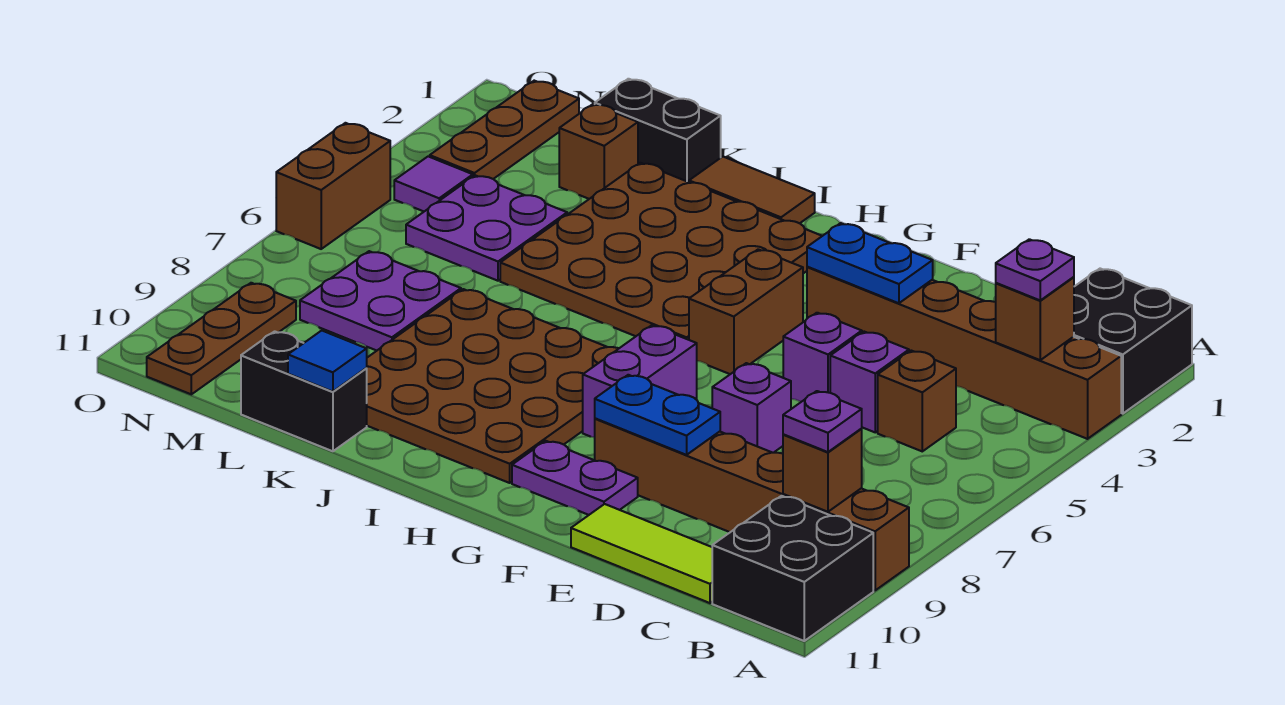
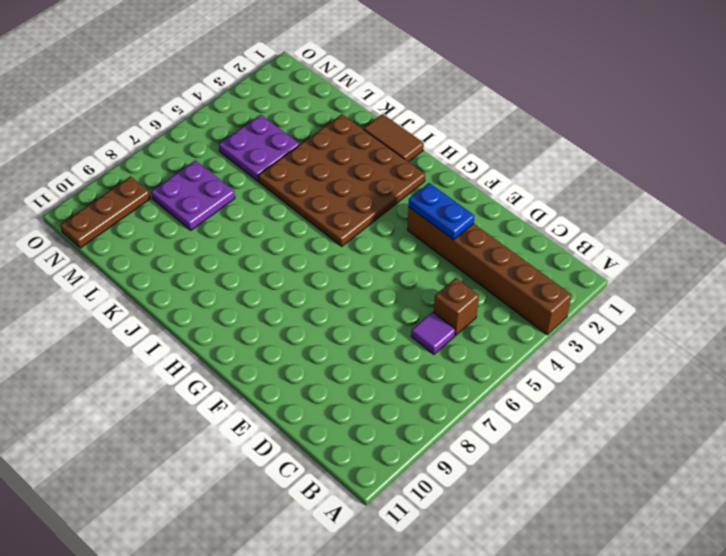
purple tile C6 level 1 -> purple tile N4 level 1
none -> black brick A1:B2 level 1
none -> brown brick A9:F9 level 1
none -> black brick A10:B11 level 1
none -> lime tile C11:E11 level 1

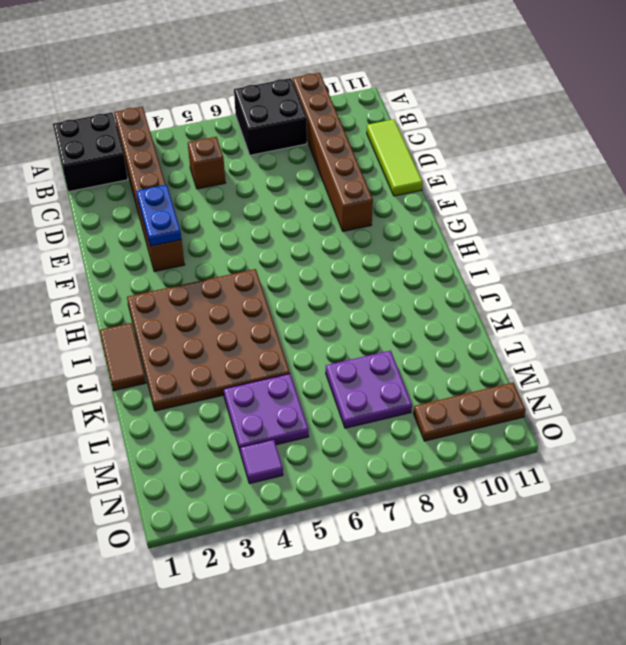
black brick A7:B8 level 1 -> black brick A10:B11 level 1
none -> purple brick D5 level 1
none -> purple brick E5 level 1
none -> purple brick E7 level 1
none -> purple plate F10:G10 level 1

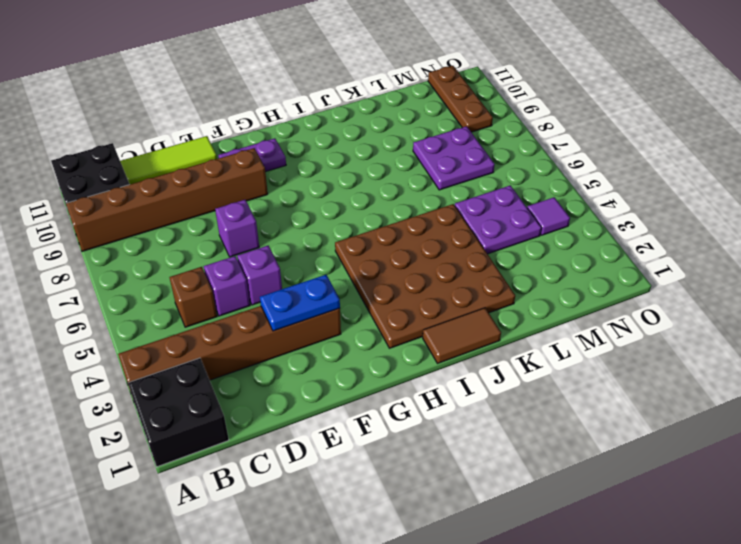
none -> brown brick G4:G5 level 1
none -> purple brick G7:G8 level 1
none -> brown plate H7:K10 level 1
none -> black brick K1:L1 level 1

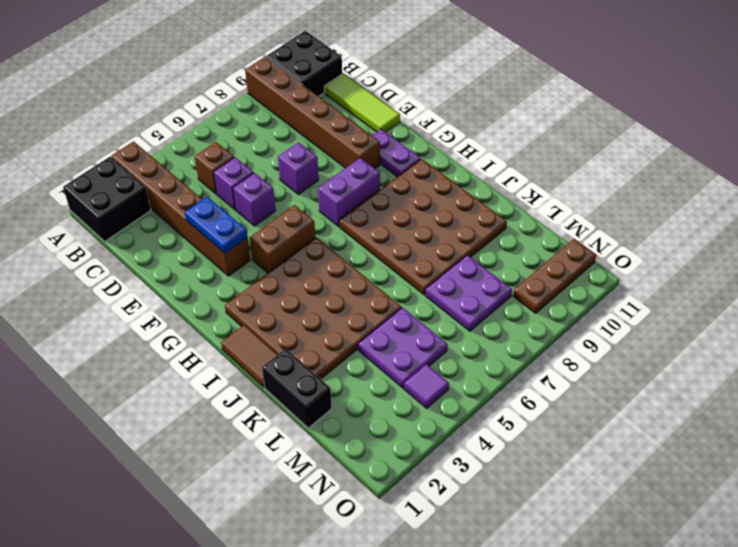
none -> black brick K11:L11 level 1
none -> brown brick L2 level 1
none -> brown plate N1:N3 level 1
none -> brown brick O5:O6 level 1

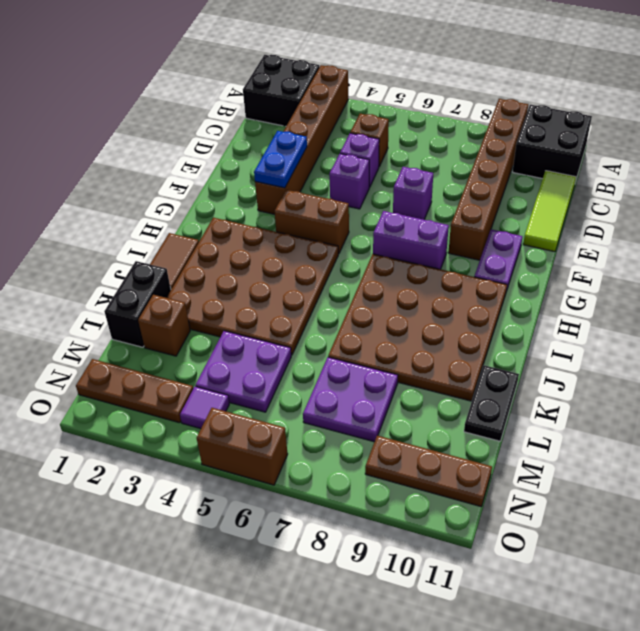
black plate K11:L11 level 1 -> black brick K11:L11 level 1
none -> brown brick B3 level 2
none -> brown brick B9 level 2
none -> blue plate E9:F9 level 2
none -> blue tile K11 level 2

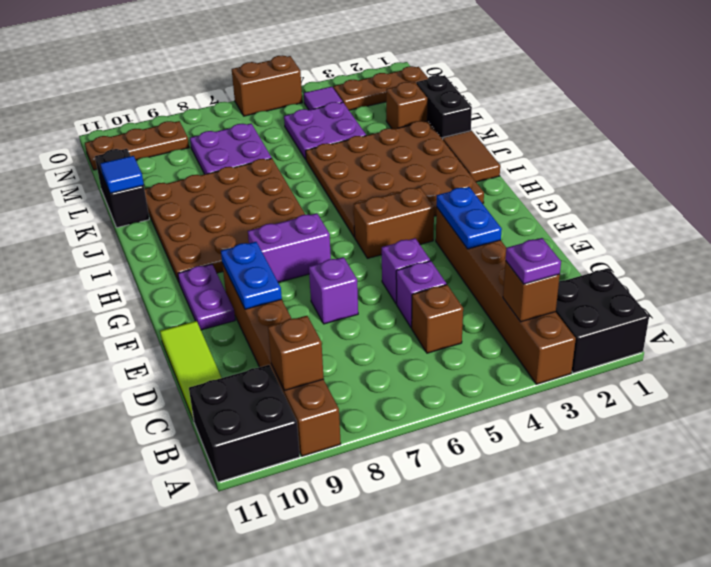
none -> purple plate B9 level 3

